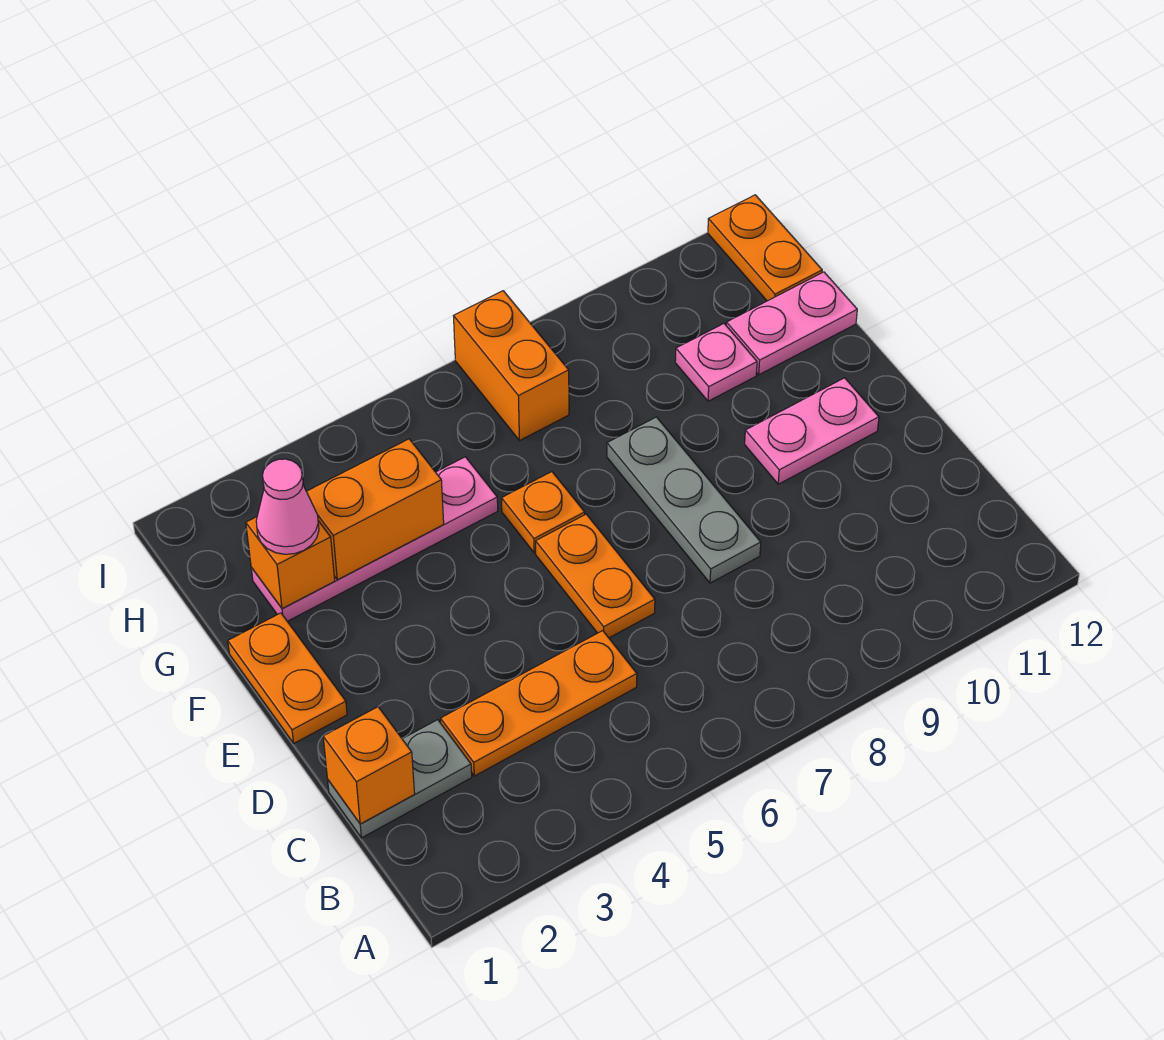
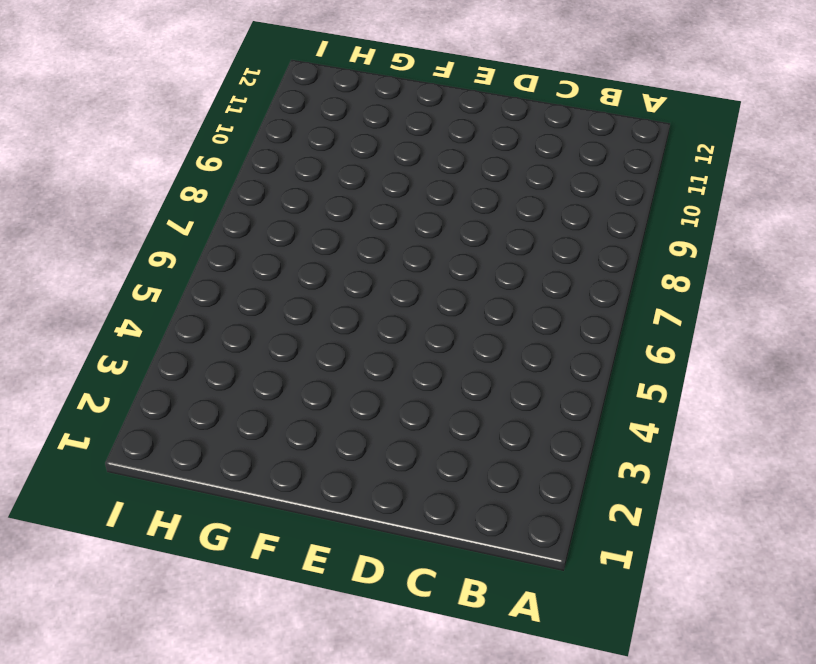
none -> grey plate C1:C2 level 1
none -> orange plate C3:C5 level 1
none -> orange plate D6:E6 level 1

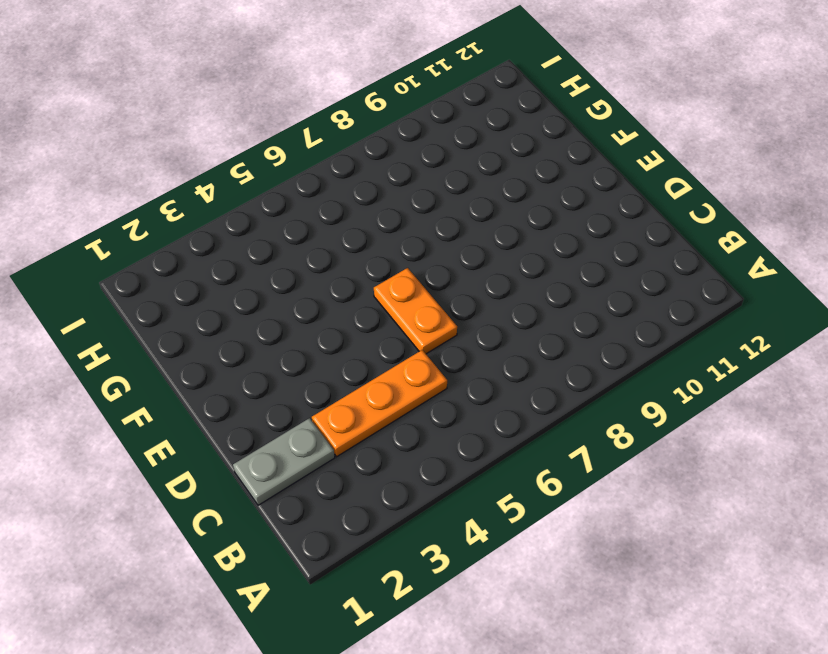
none -> grey plate D8:F8 level 1
none -> orange plate E1:F1 level 1
none -> pink plate E10:E11 level 1

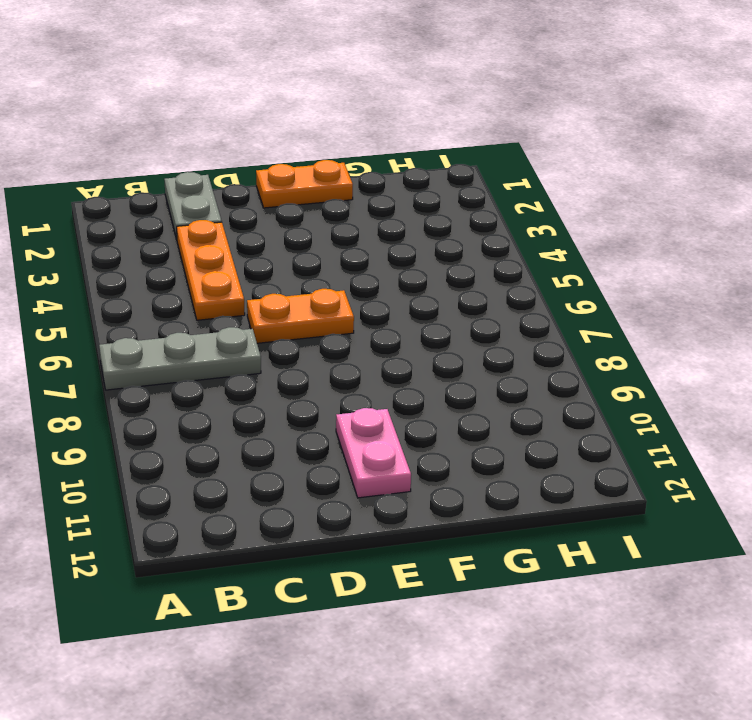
grey plate A7:C7 level 1 -> grey plate D8:F8 level 1
none -> orange plate F6 level 1
none -> pink plate G2:G5 level 1
none -> pink plate G10 level 1

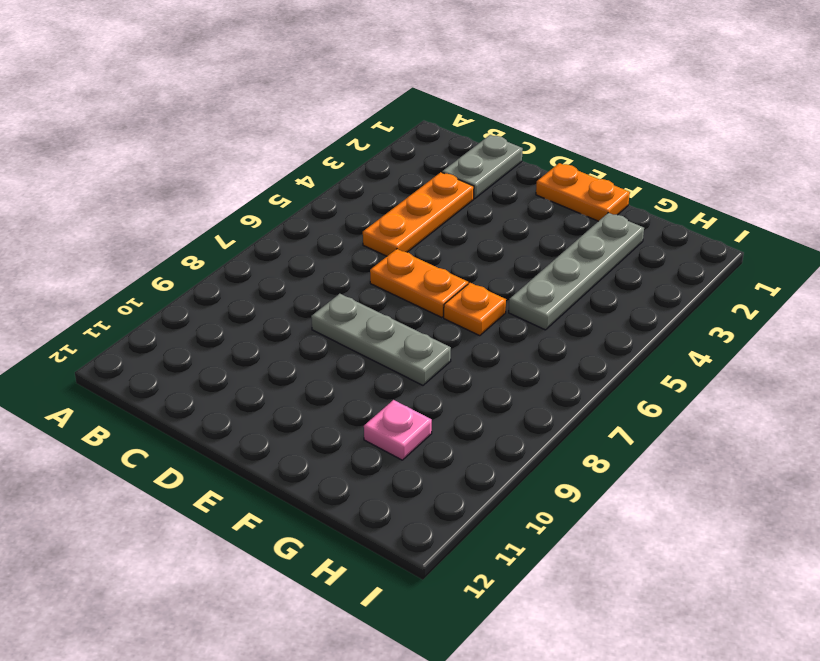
grey plate G2:G5 level 1 -> pink plate G2:G5 level 1
none -> pink plate E10:E11 level 1
none -> pink plate G11:G12 level 1
none -> orange brick H7:I7 level 1

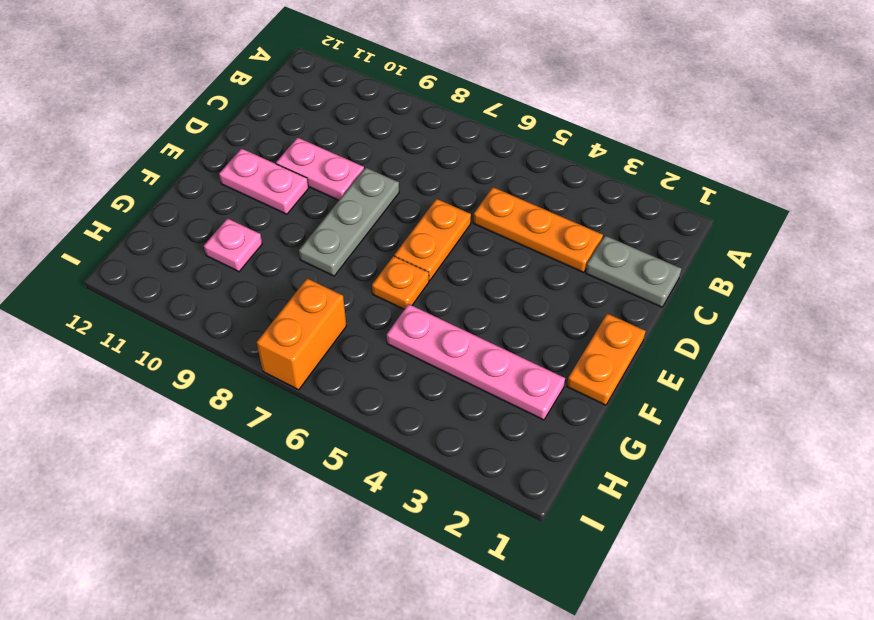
pink plate D9:D10 level 1 -> pink plate G11:G12 level 1
none -> orange plate H12:I12 level 1
none -> orange brick C1 level 2
none -> orange brick G2 level 2

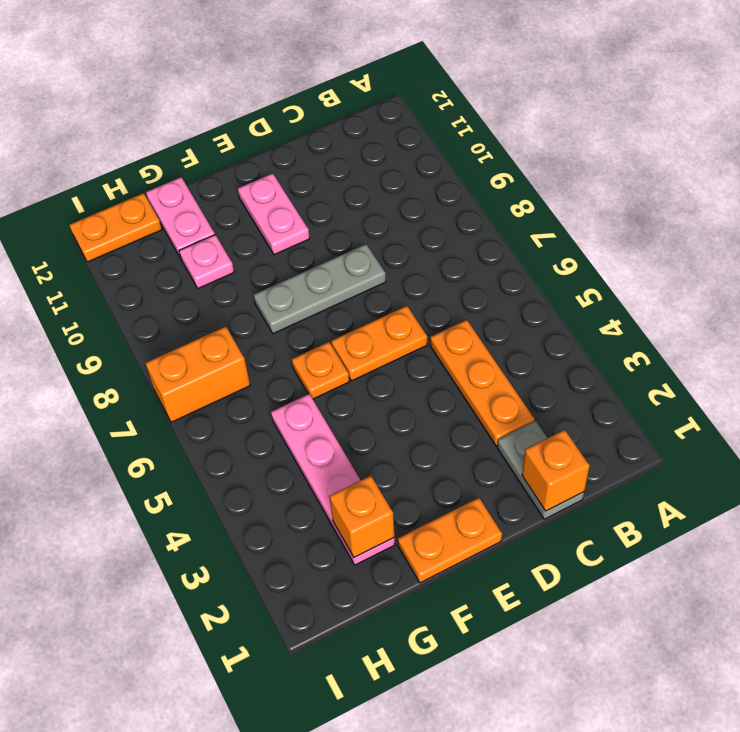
none -> orange brick G3:G4 level 2
none -> pink cone G2 level 3

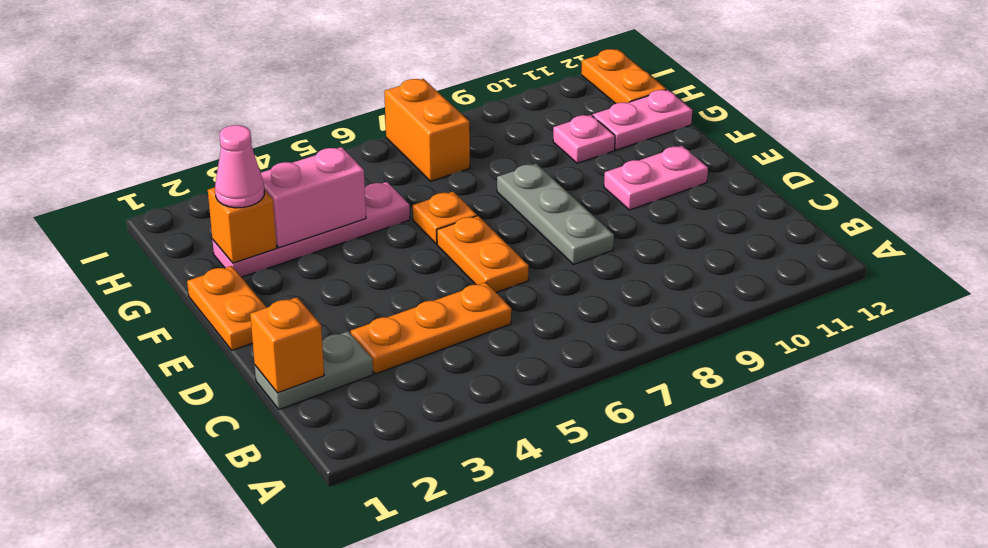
pink brick G3:G4 level 2 -> orange brick G3:G4 level 2

